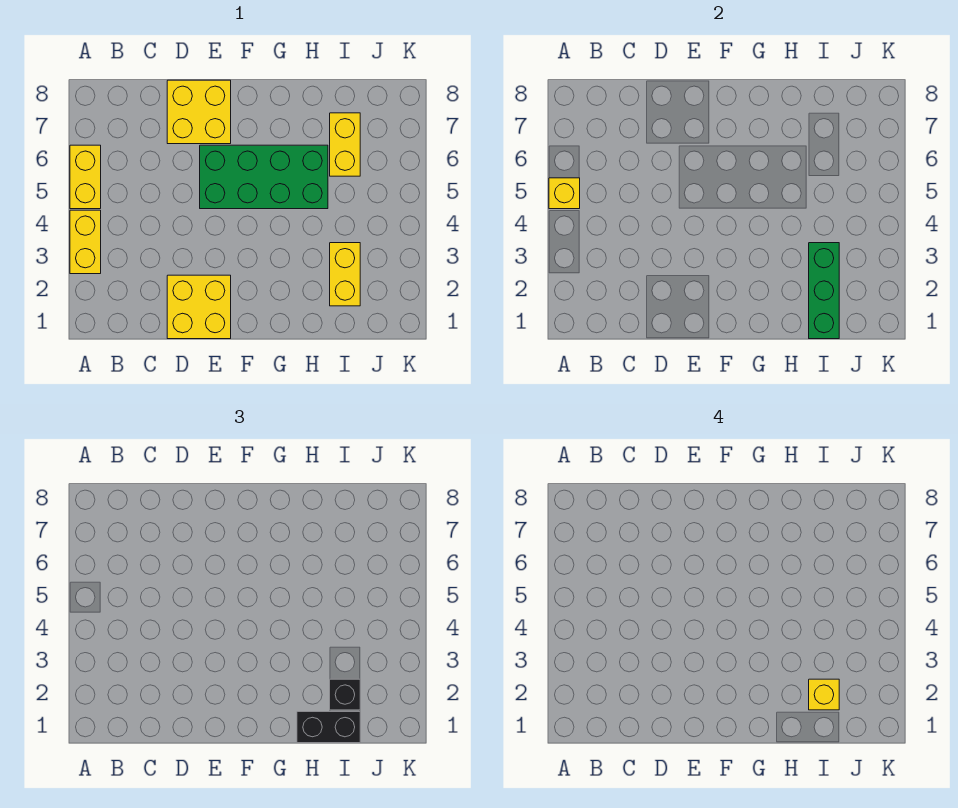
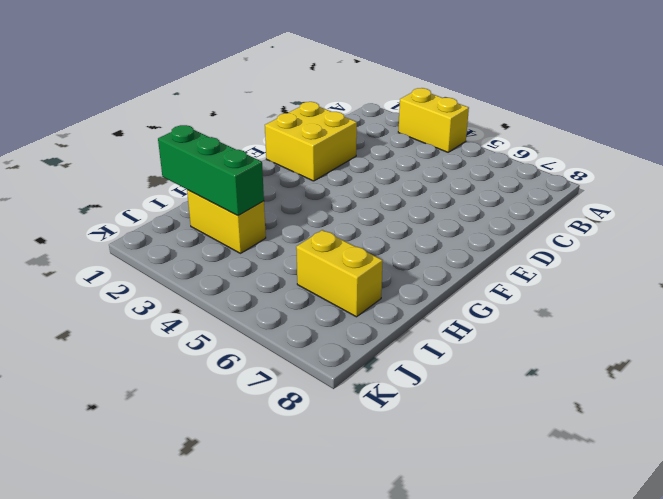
none -> yellow brick A5:A6 level 1
none -> yellow brick D7:E8 level 1
none -> green brick E5:H6 level 1

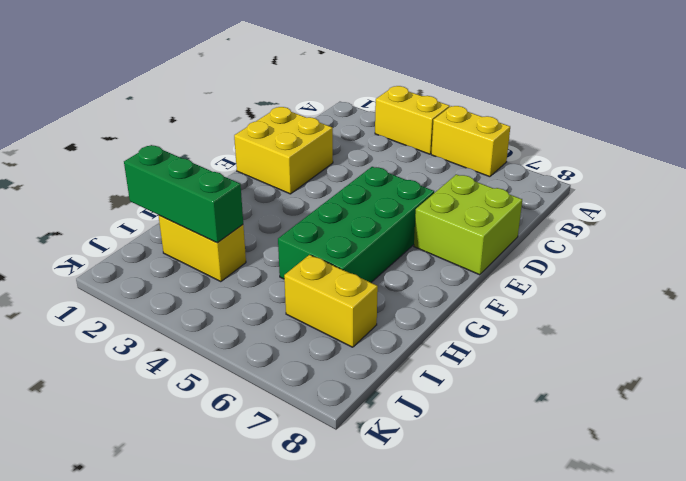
lime brick D7:E8 level 1 -> yellow brick D7:E8 level 1
none -> yellow brick A5 level 2
none -> black brick H1:I1 level 3
none -> black brick I2 level 3

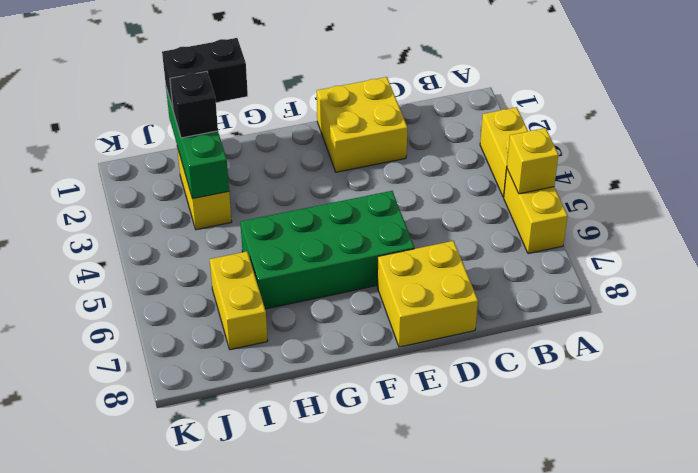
none -> yellow brick I2 level 4

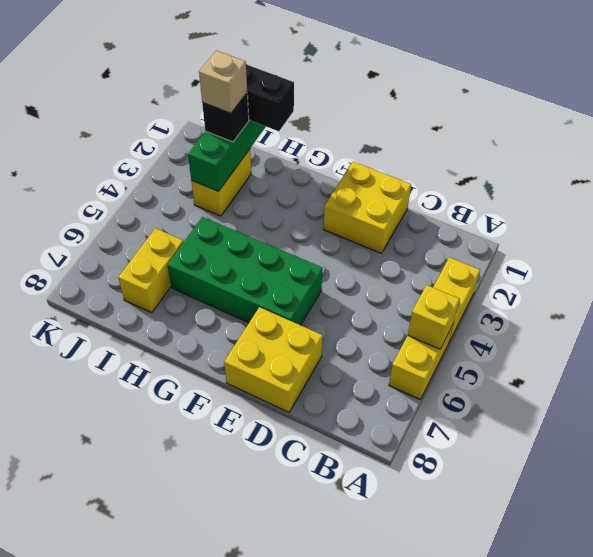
tan brick I2 level 4 -> yellow brick I2 level 4

